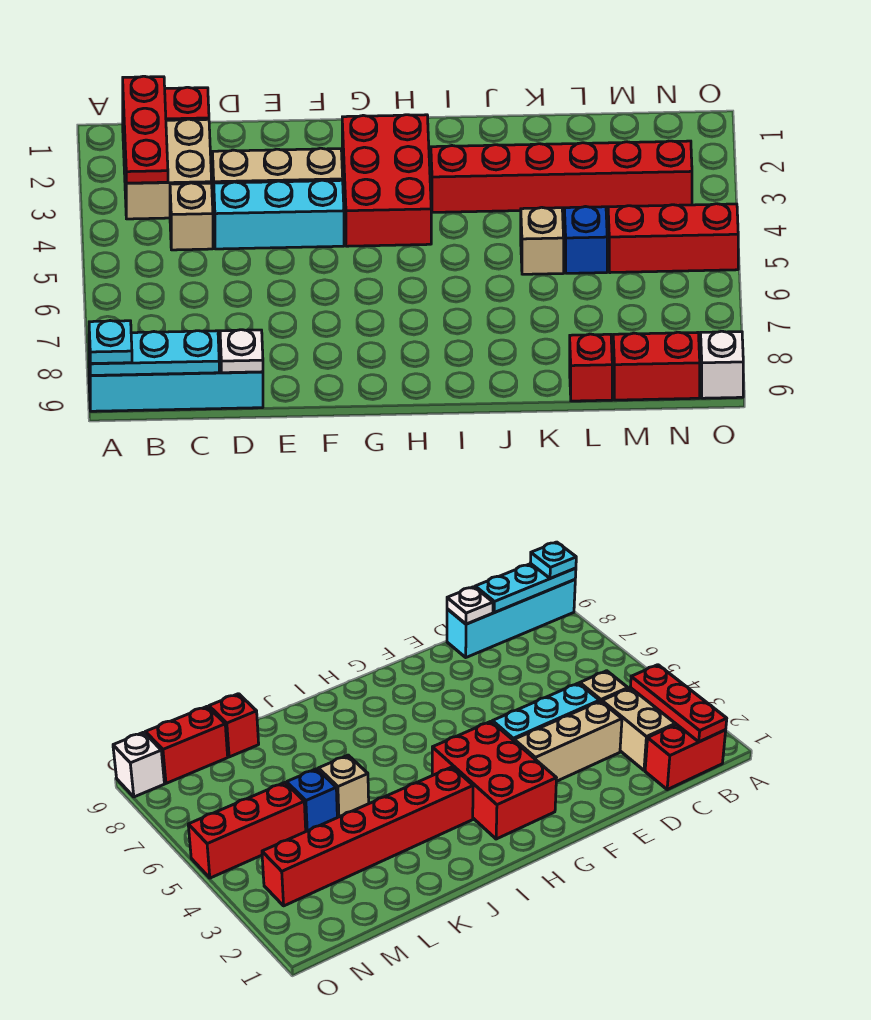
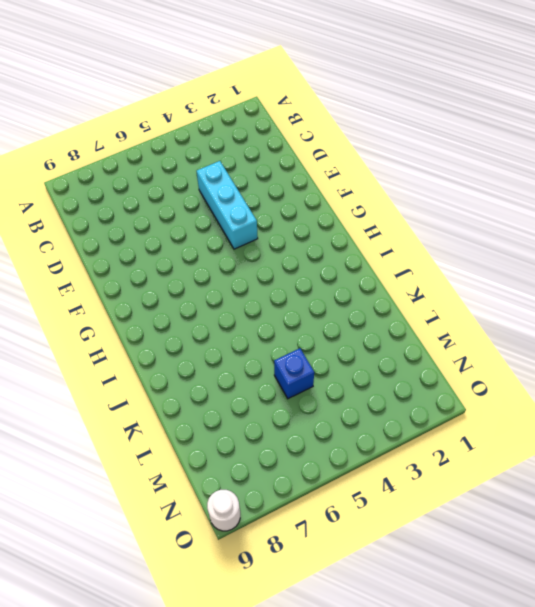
white round brick O9 level 1 -> white brick O9 level 1
none -> cyan brick A9:D9 level 1
none -> red brick B1:C1 level 1
none -> tan brick B2:C3 level 1

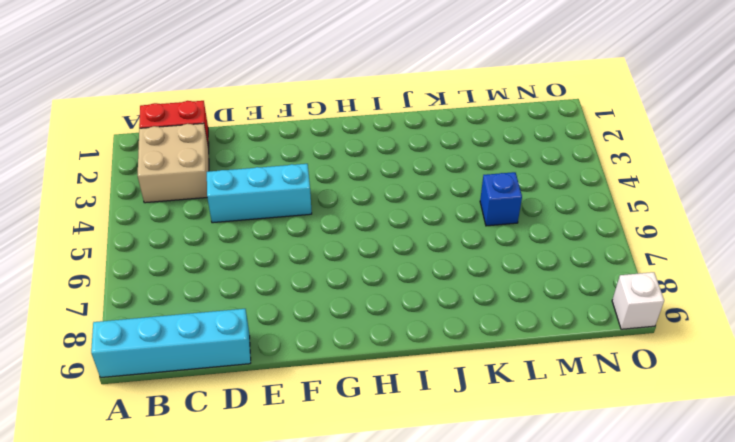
none -> tan brick C4 level 1
none -> tan brick D3:F3 level 1
none -> red brick G2:H4 level 1

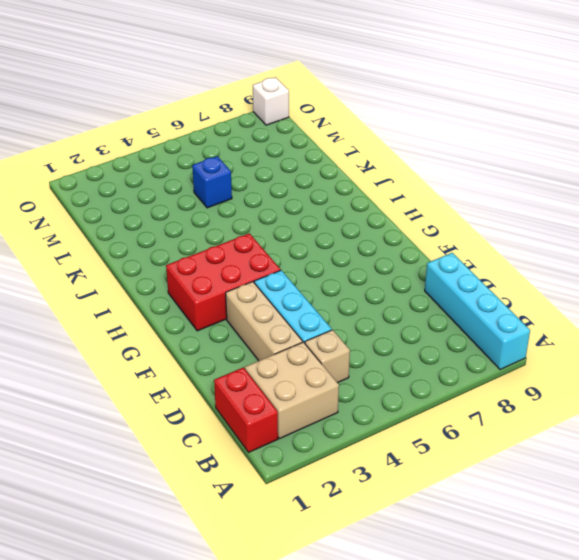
none -> red brick I3:N3 level 1
none -> tan brick K5 level 1
none -> red brick L9 level 1

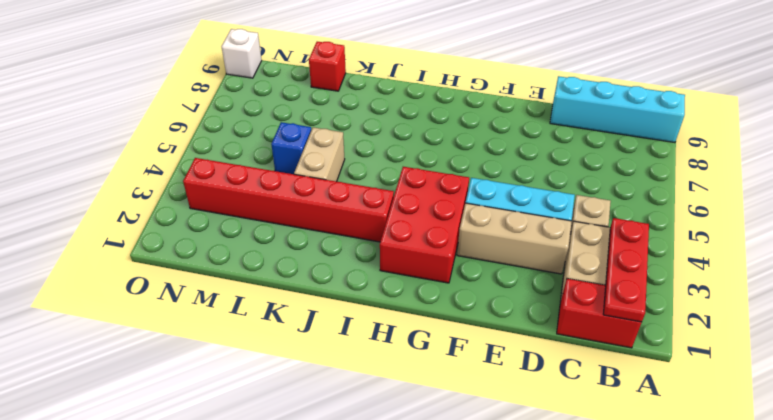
tan brick K4:K5 level 1 -> tan brick K5 level 1
none -> red brick M5:O5 level 1
none -> red brick M9:N9 level 1
none -> cyan plate A9:C9 level 2

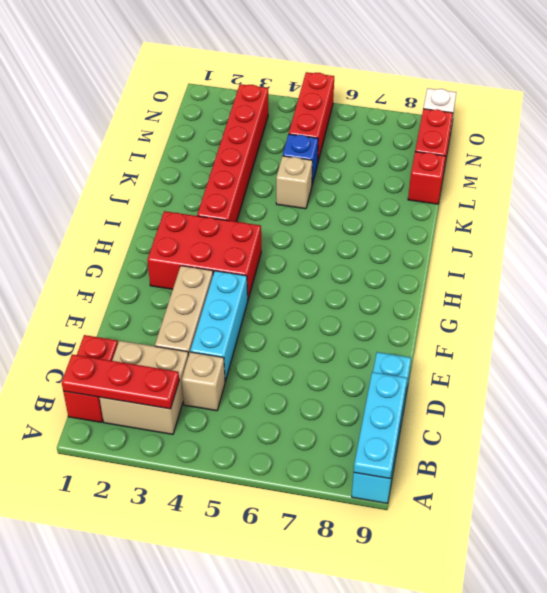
none -> white plate D9 level 2
none -> cyan plate A9 level 3

